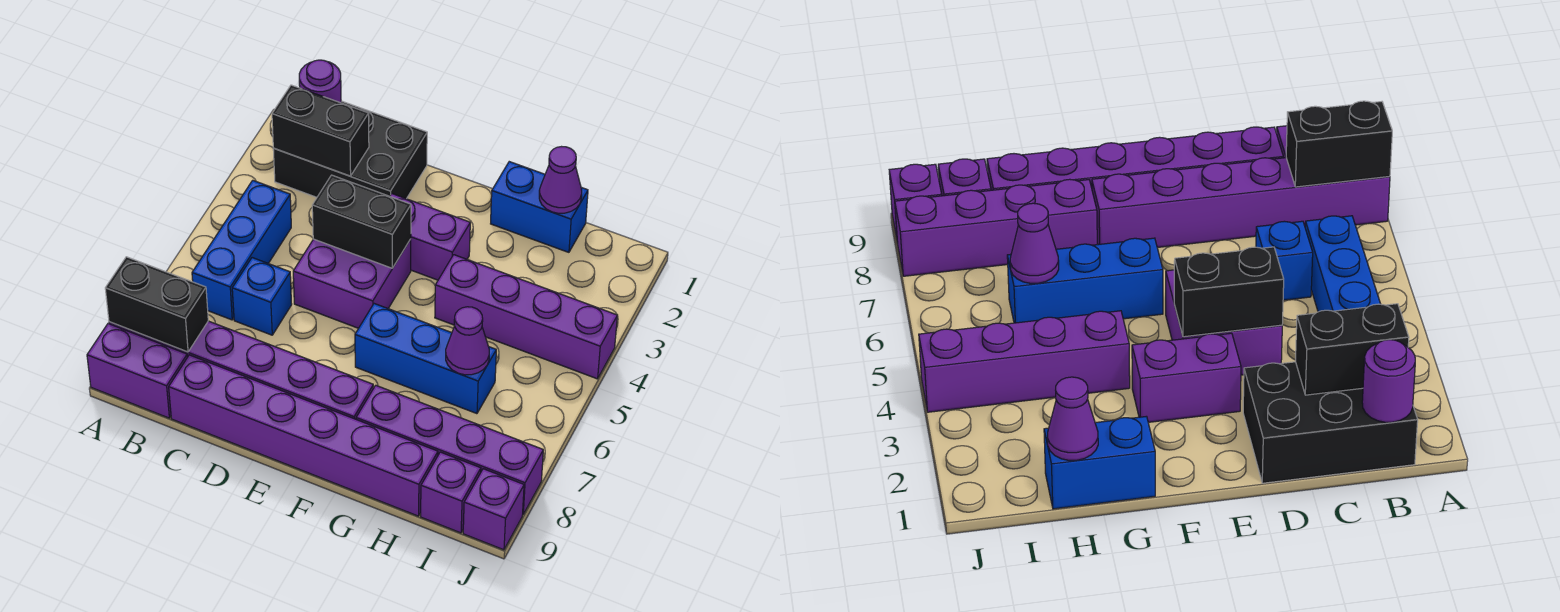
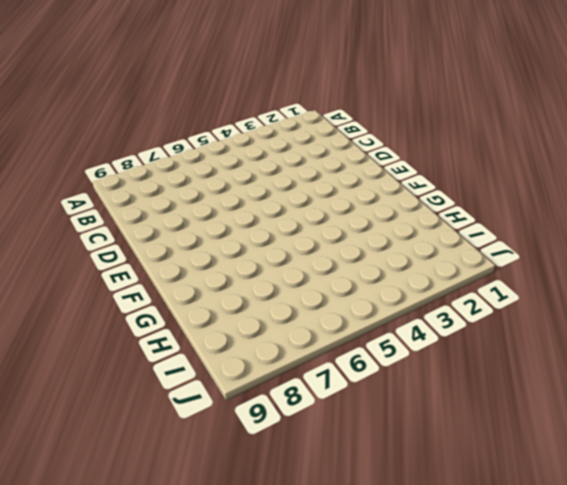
none -> purple brick A8:F8 level 1
none -> purple brick A9:B9 level 1
none -> black brick B1:D2 level 1

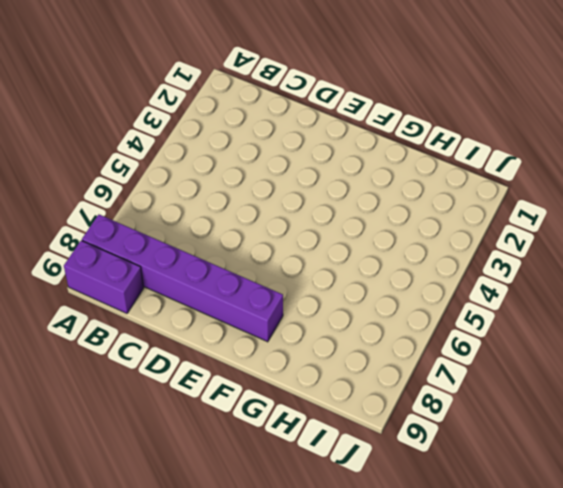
none -> black brick B1:D2 level 1
none -> blue brick B4:B6 level 1
none -> blue brick C6 level 1

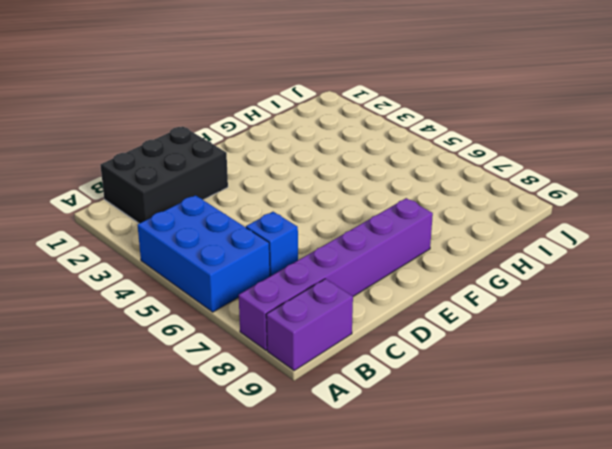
blue brick A4:B6 level 1 -> blue brick B4:B6 level 1
none -> purple brick C9:H9 level 1
none -> purple brick D4:E5 level 1
none -> purple brick E3:F3 level 1

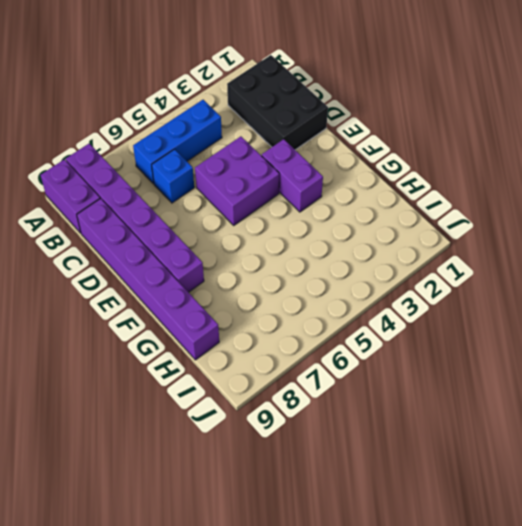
none -> blue brick F6:H6 level 1
none -> blue brick G1:H1 level 1
none -> purple brick G4:J4 level 1

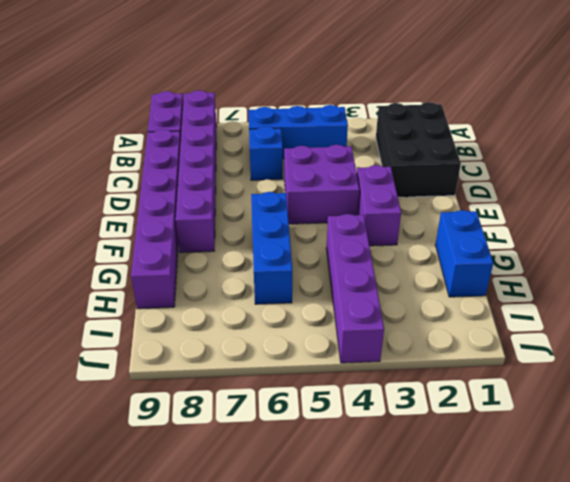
none -> purple brick G8:J8 level 1
none -> purple brick I9 level 1
none -> purple brick J9 level 1

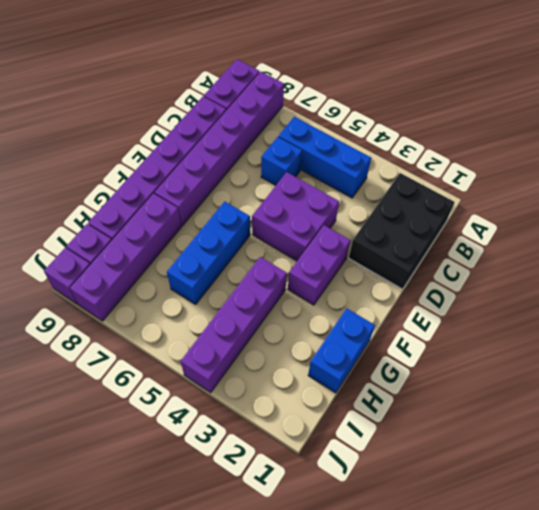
none -> black brick A8:B8 level 2
none -> purple round brick B1 level 2
none -> black brick B2:C2 level 2

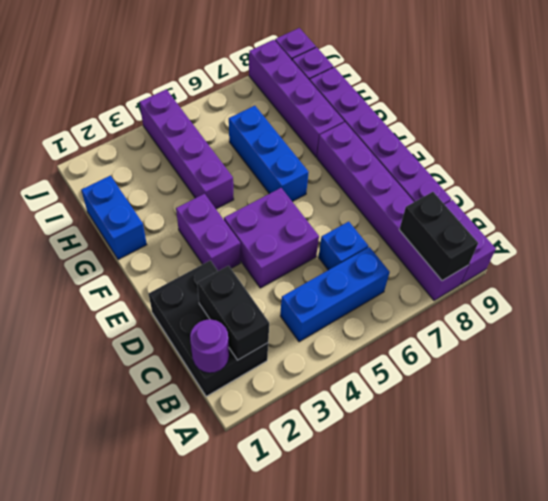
none -> black brick D4:E4 level 2
none -> purple cone H1 level 2
none -> purple cone H6 level 2

